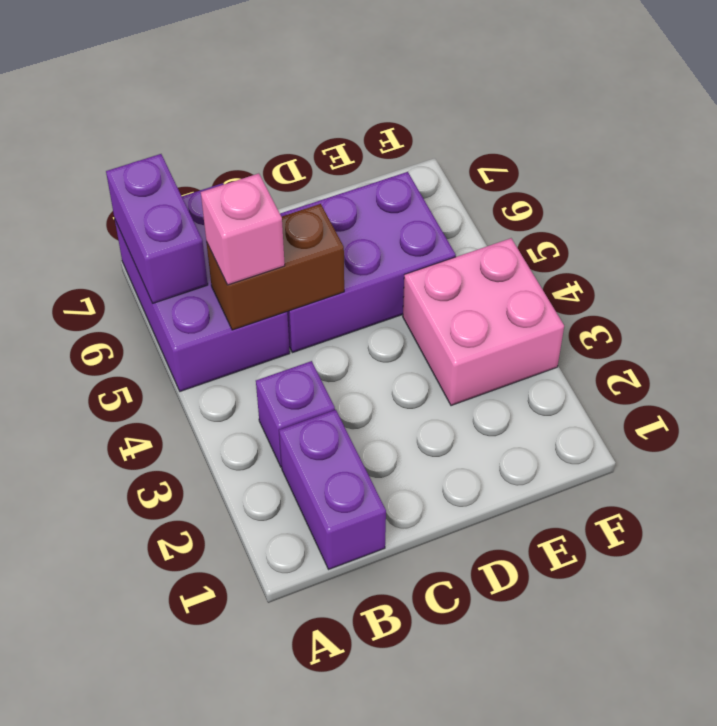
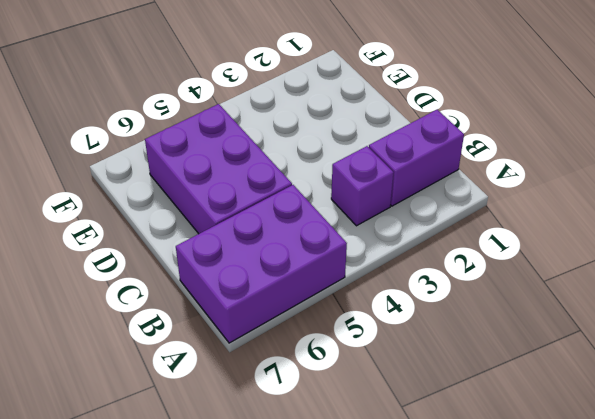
none -> pink brick E3:F4 level 1
none -> purple brick A6:A7 level 2

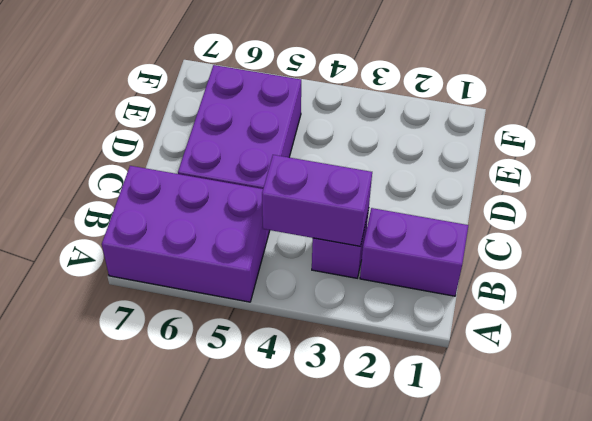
purple brick B3:B4 level 2 -> purple brick A6:A7 level 2
none -> pink brick E3:F4 level 1
none -> brown brick B5:C5 level 2

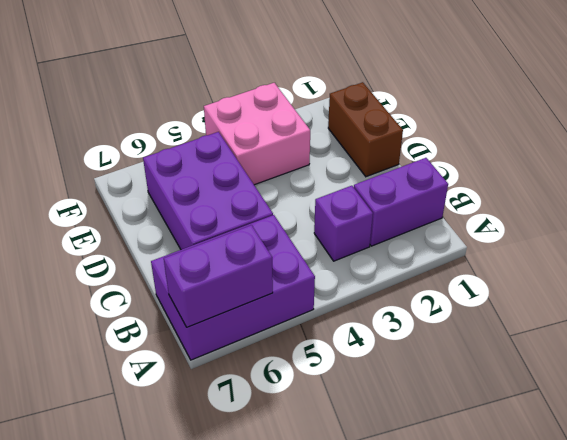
brown brick D1:E1 level 1 -> brown brick B5:C5 level 2
none -> pink brick B5 level 3

